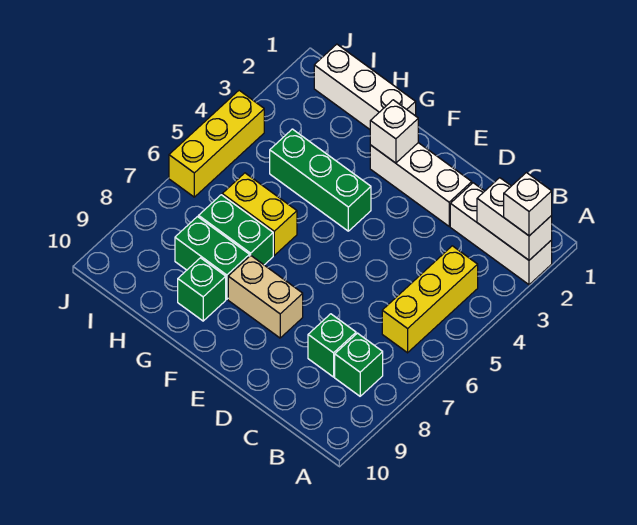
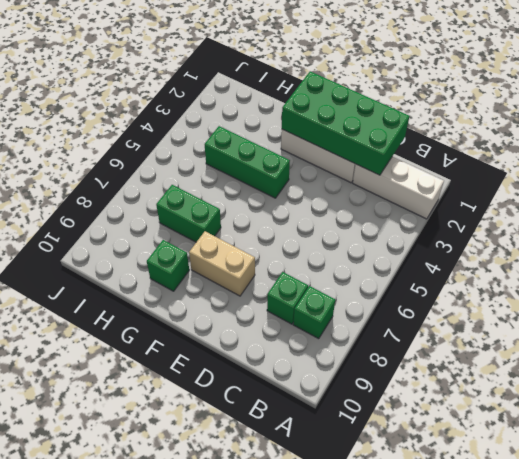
green brick C1:F2 level 2 -> white brick F2 level 2
none -> yellow brick B4:B6 level 1
none -> white brick G1:I1 level 1
none -> yellow brick G6:H6 level 1

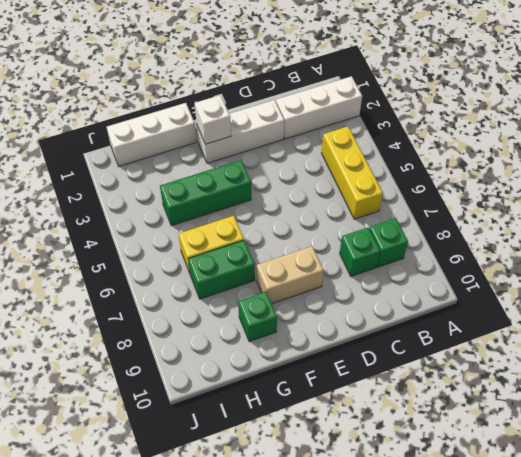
none -> green brick G8:H8 level 1
none -> yellow brick J4:J6 level 1
none -> white brick A2:B2 level 2

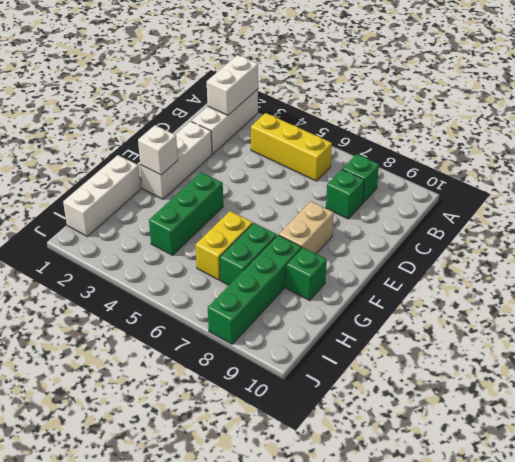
green brick G8:J8 level 1 -> green brick G8:H8 level 1
none -> yellow brick J4:J6 level 1
none -> white brick A2 level 3

